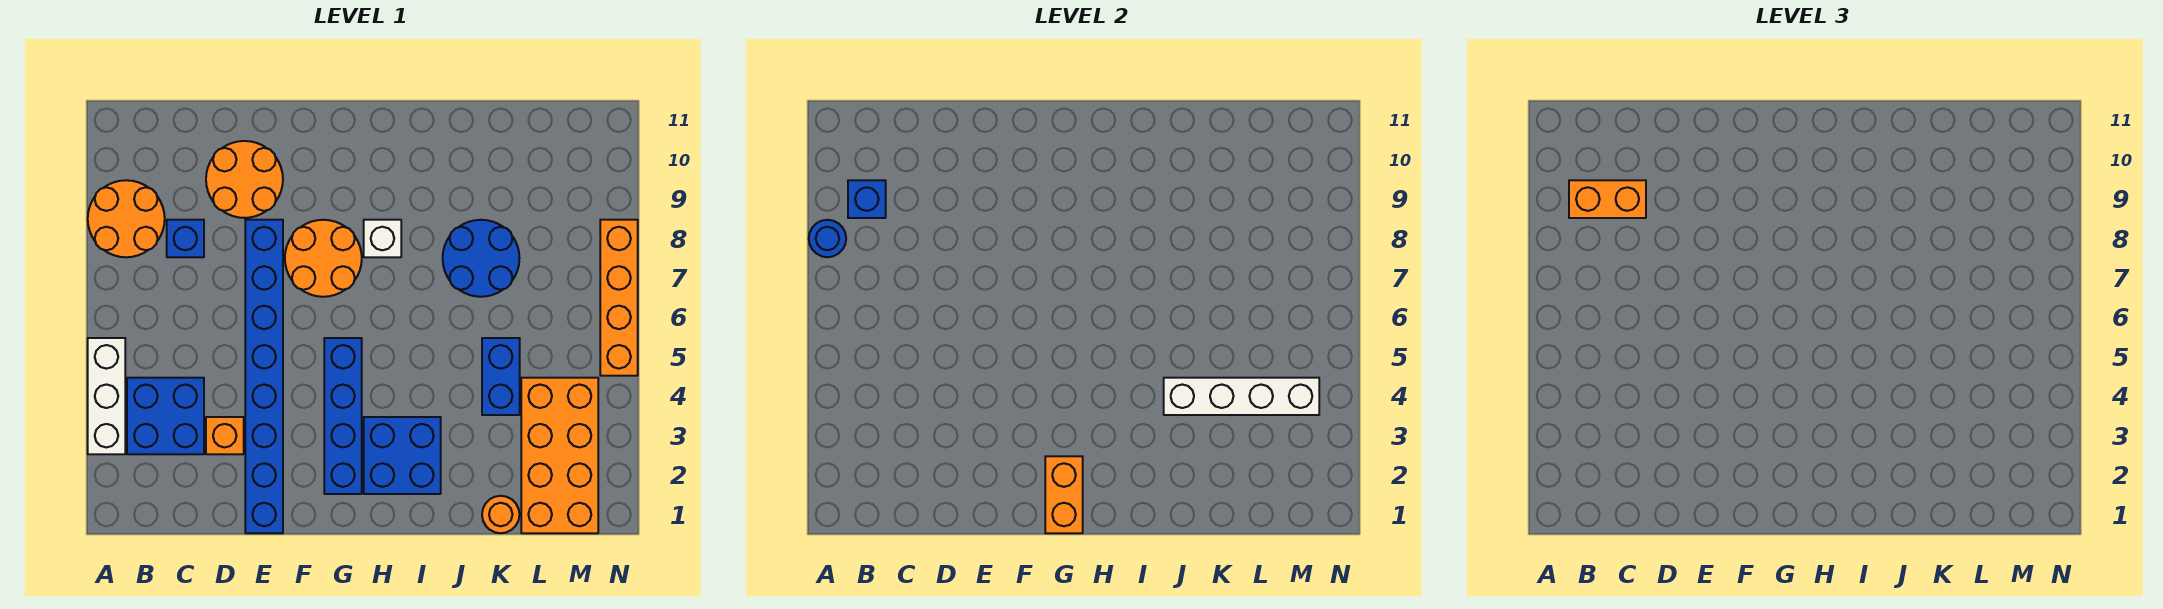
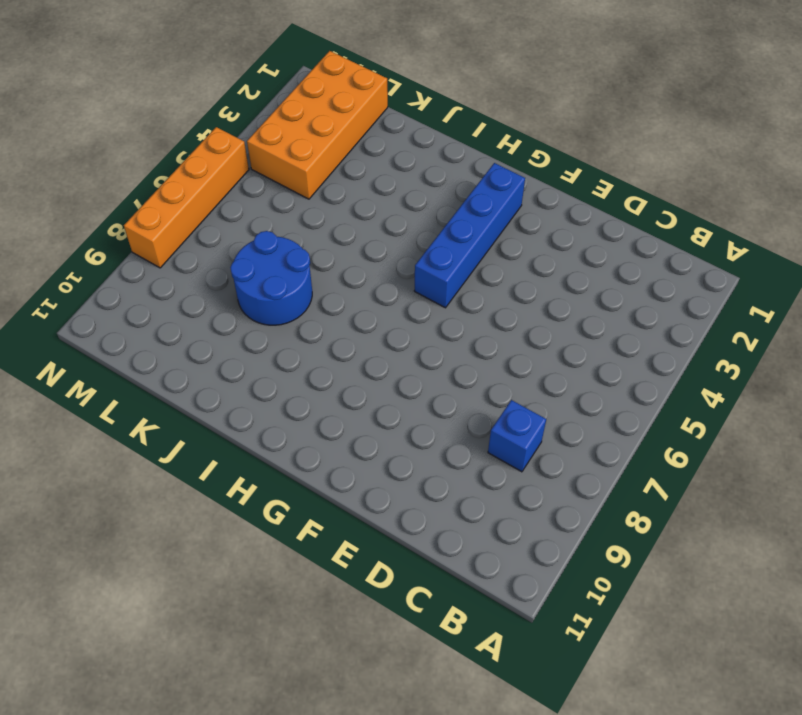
none -> white brick A3:A5 level 1
none -> orange round brick A8:B9 level 1
none -> blue brick B3:C4 level 1

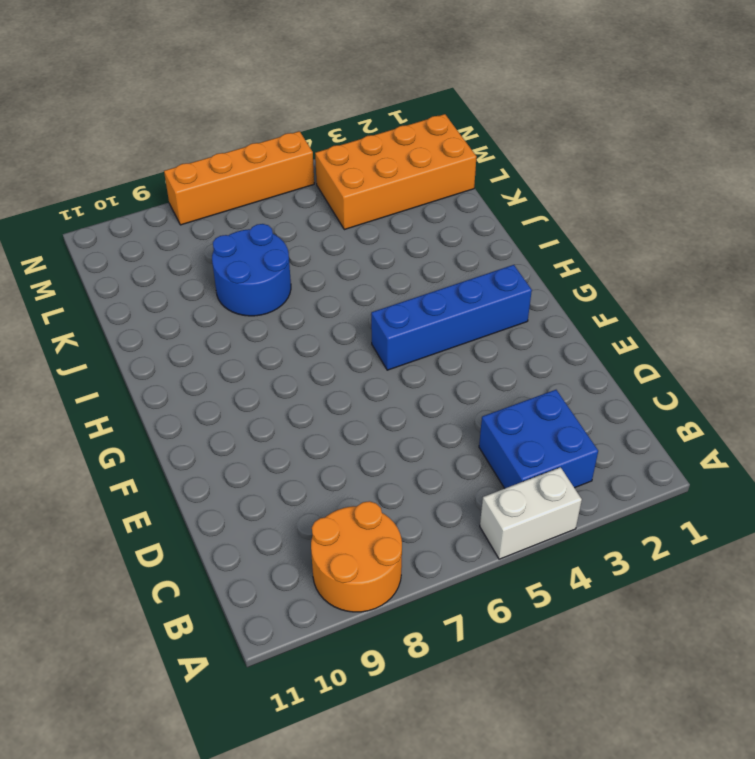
white brick A4:A5 level 1 -> white brick A3:A5 level 1
none -> blue brick C8 level 1
none -> orange brick D3 level 1
none -> orange round brick D9:E10 level 1

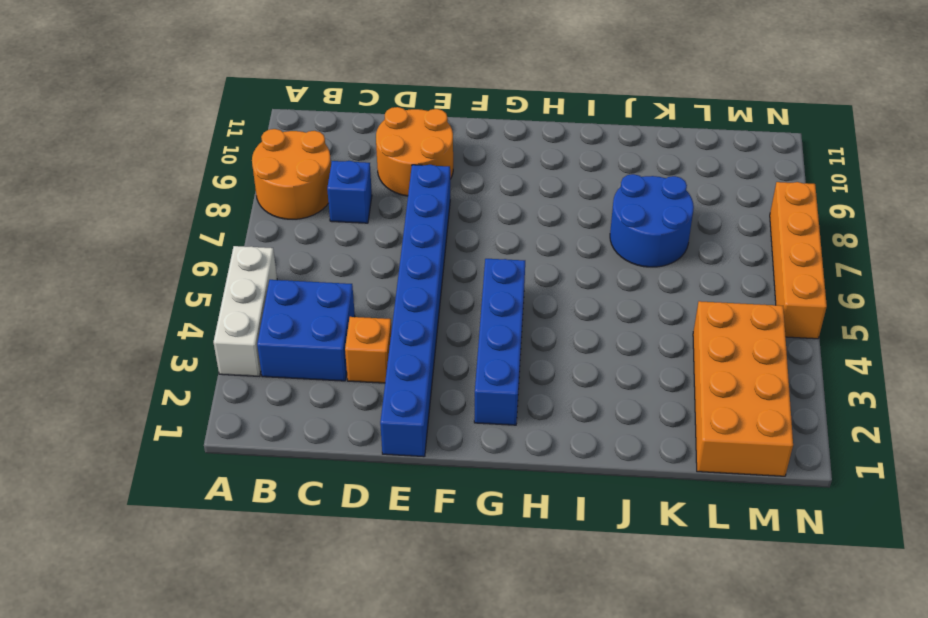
none -> orange round brick F7:G8 level 1
none -> blue brick H2:I3 level 1
none -> white brick H8 level 1

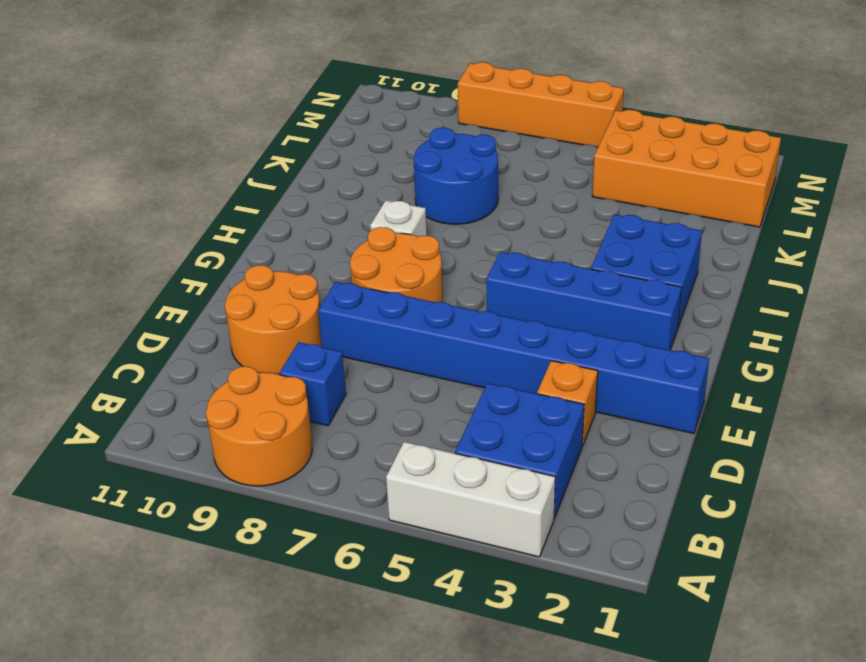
none -> orange round brick K1 level 1
none -> blue brick K4:K5 level 1
none -> blue round brick A8 level 2

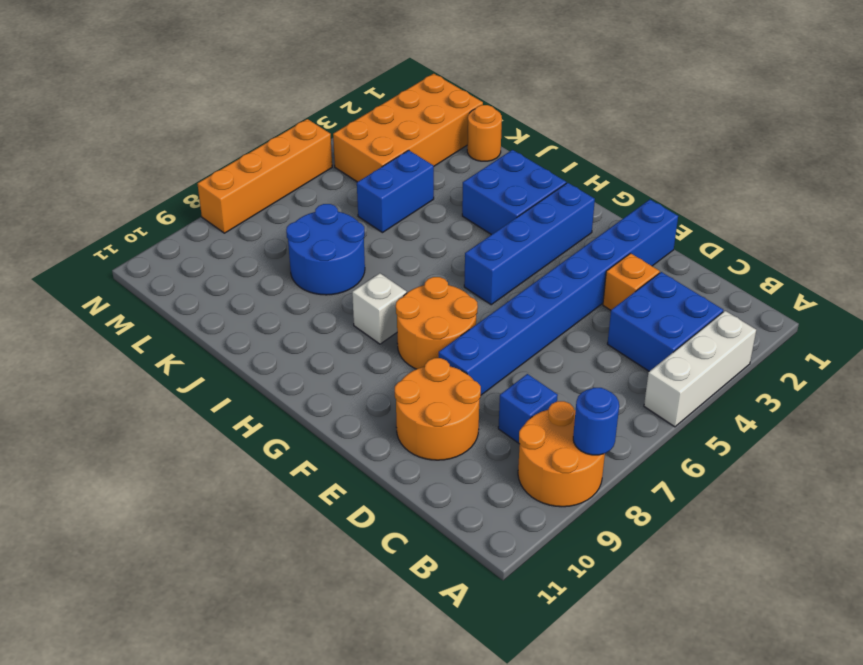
none -> blue brick B9 level 2
none -> orange brick G1:G2 level 2
none -> white brick J4:M4 level 2

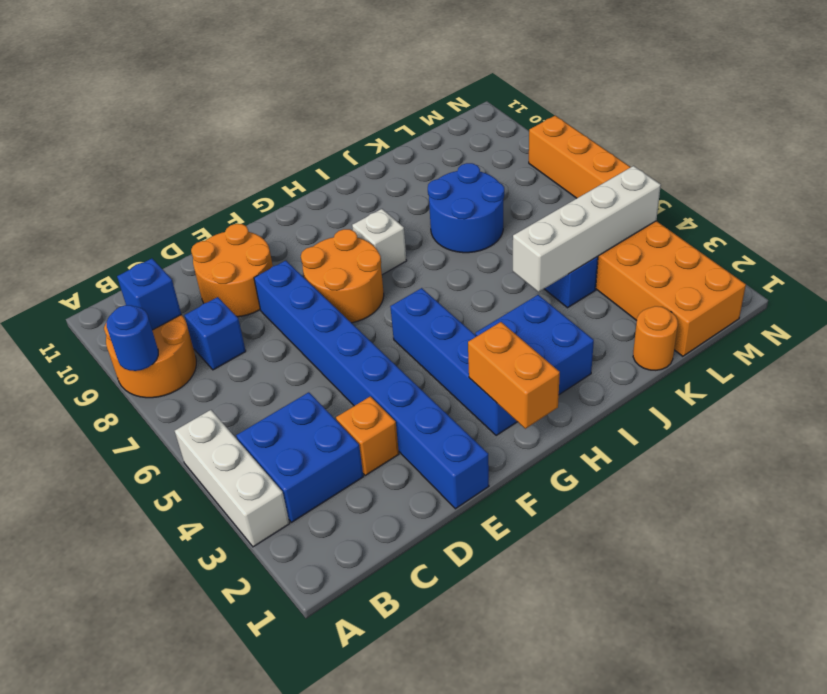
none -> orange brick B9:C9 level 3

